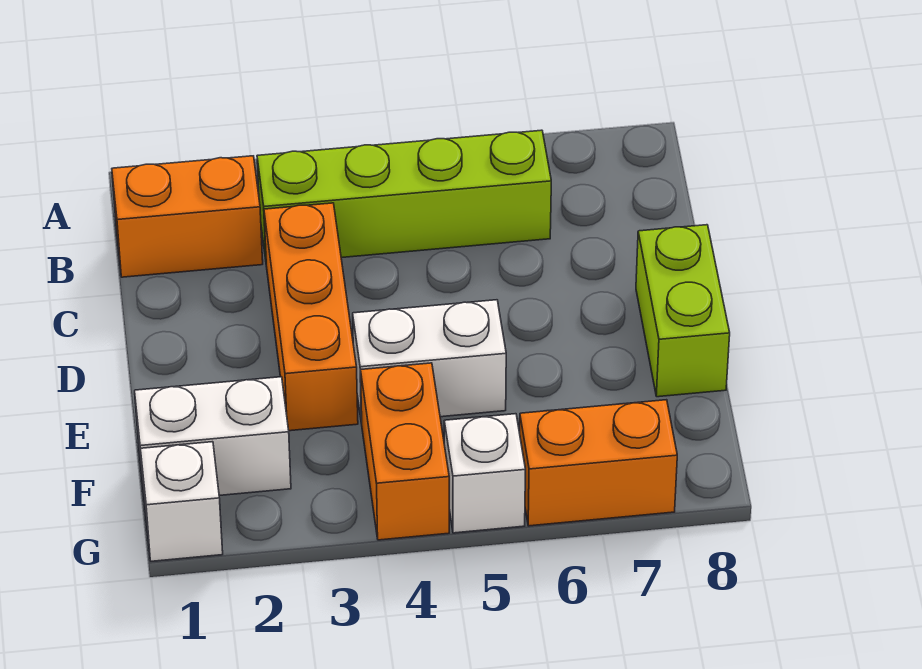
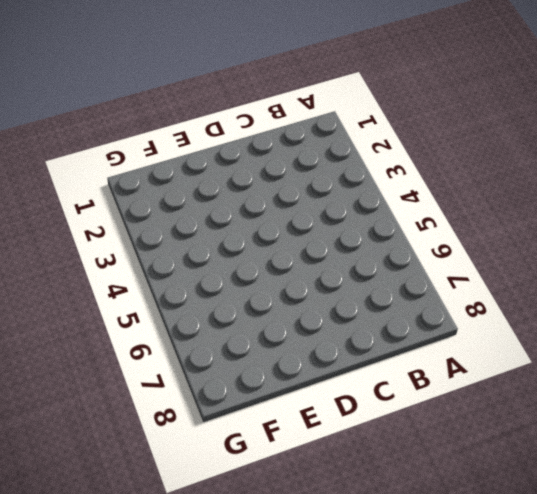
none -> orange brick B1:B2 level 1
none -> lime brick B3:B6 level 1

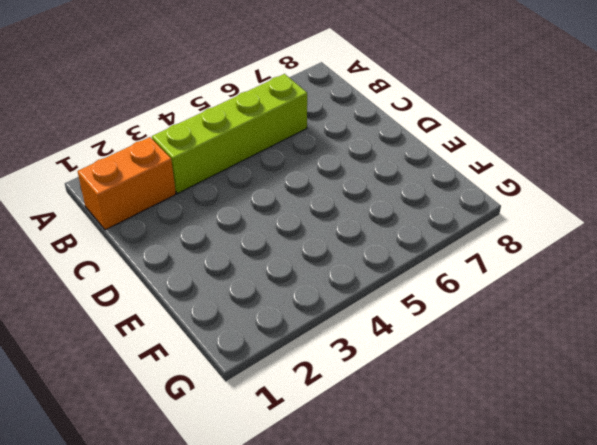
none -> orange brick C3:E3 level 1
none -> lime brick D8:E8 level 1

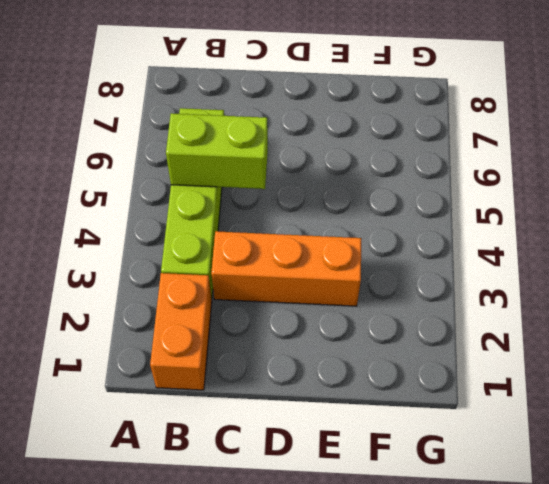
lime brick B5:C5 level 2 -> lime brick D8:E8 level 1
none -> white brick E4:E5 level 1
none -> white brick F1:F2 level 1

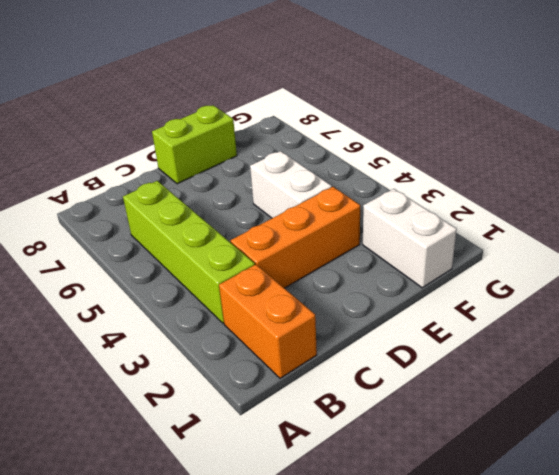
none -> orange brick F4:G4 level 1
none -> white brick G1 level 1

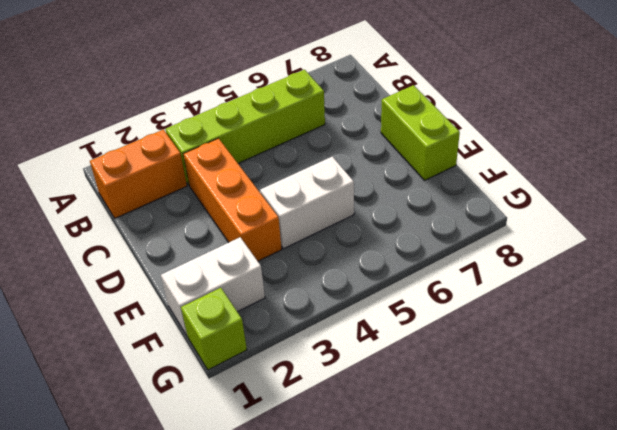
lime brick G1 level 1 -> white brick G1 level 1
none -> orange brick F4:G4 level 1
none -> white brick G5 level 1

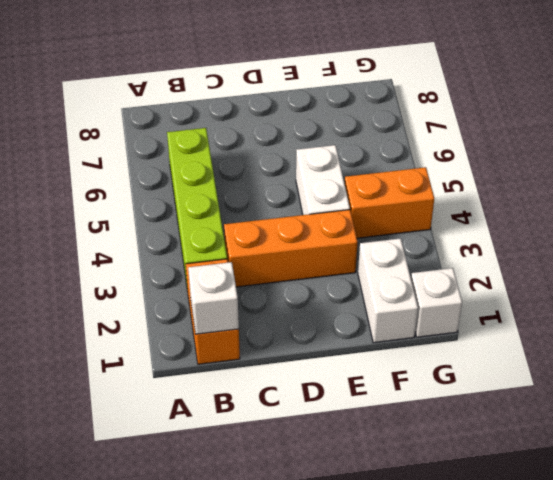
white brick B1 level 2 -> white brick G5 level 1
none -> lime brick D8:E8 level 1
none -> orange brick G6:G7 level 1

